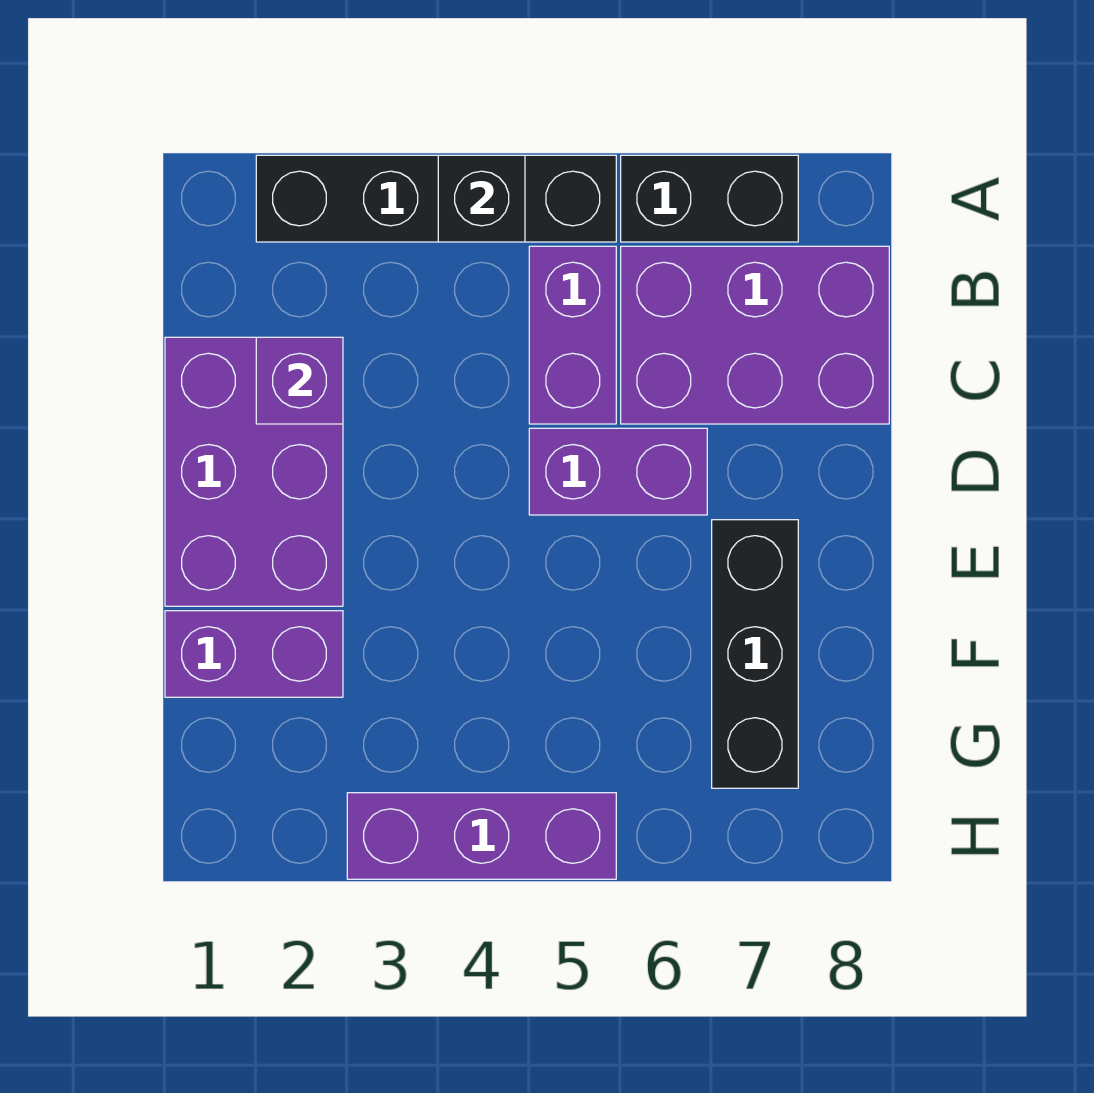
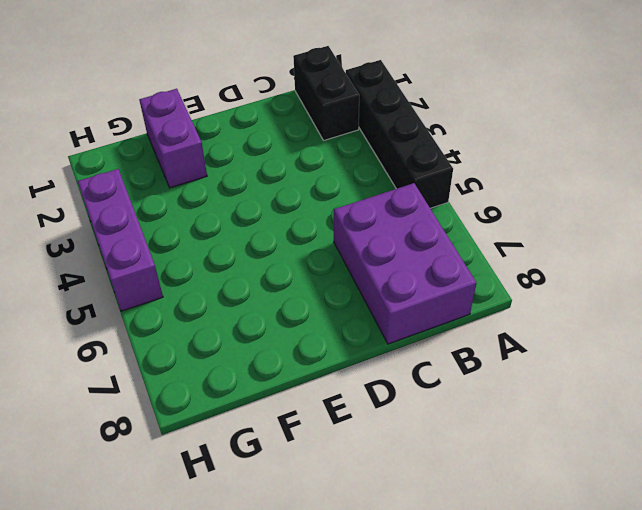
black brick B1:B2 level 1 -> black brick A6:A7 level 1
none -> purple brick B5:C5 level 1
none -> purple brick C1:E2 level 1

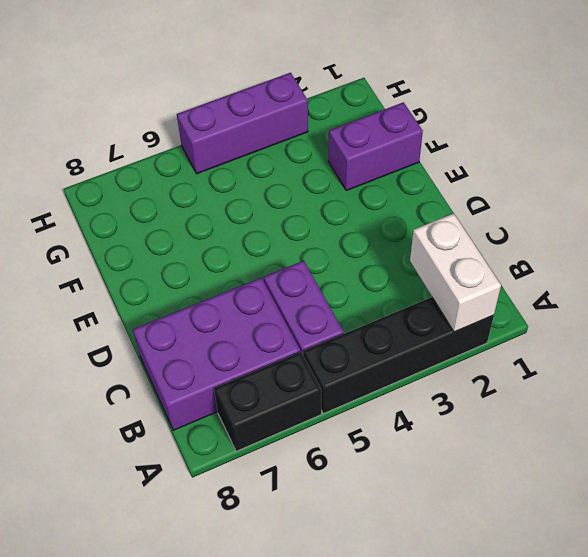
white brick A2:B2 level 2 -> none
none -> purple brick C1:E2 level 1
none -> purple brick D5:D6 level 1

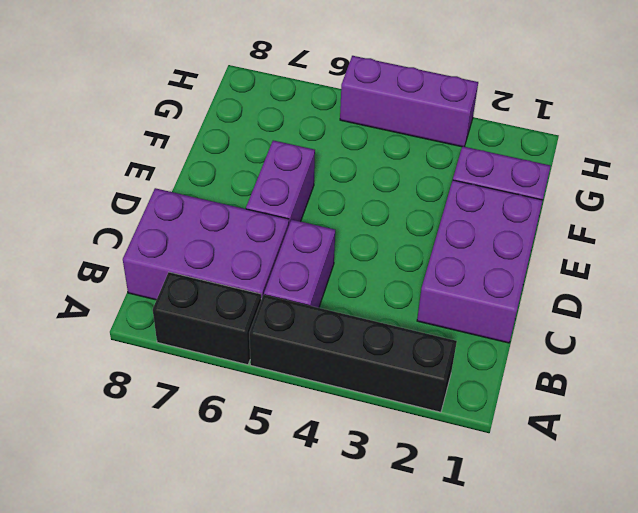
purple brick D6:E6 level 1 -> purple brick D5:D6 level 1
none -> black brick E7:G7 level 1
none -> black brick A4 level 2

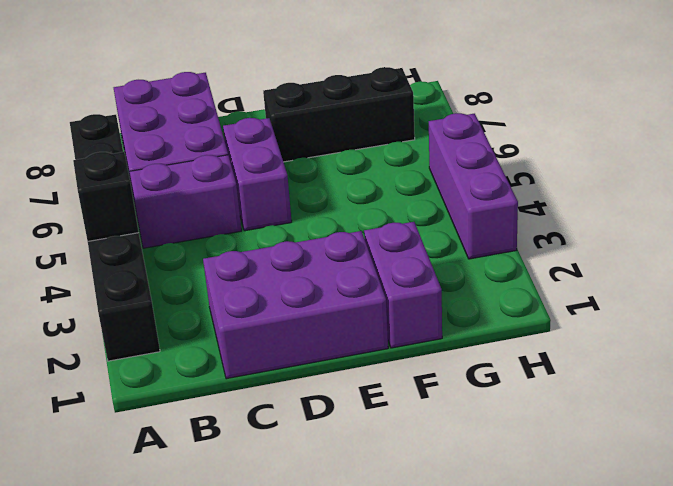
none -> purple brick C2 level 2

